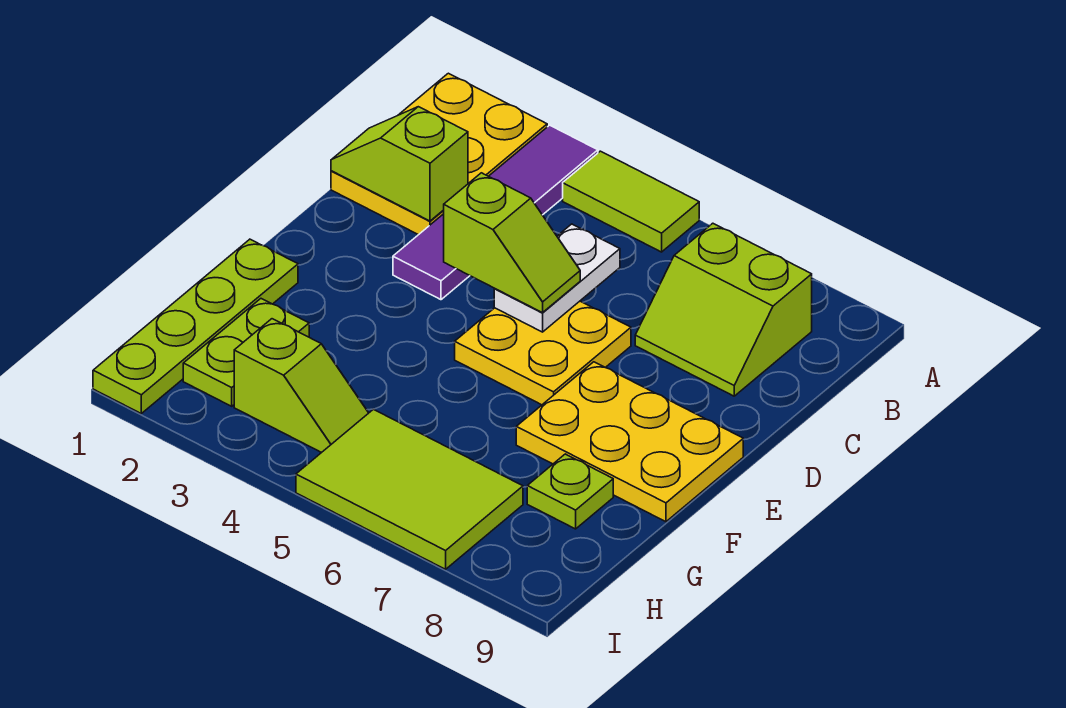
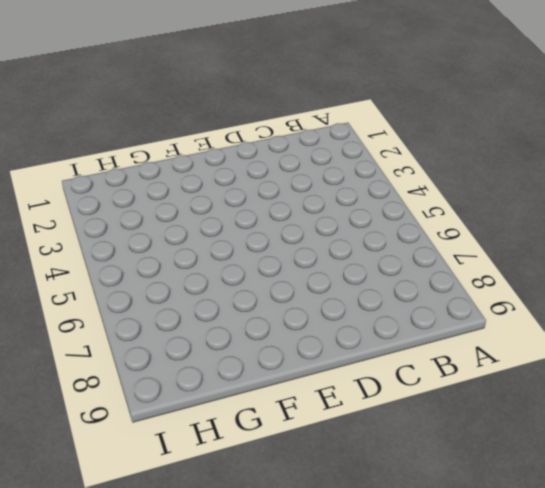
none -> yellow plate A1:C2 level 1
none -> purple tile A3:D3 level 1
none -> lime tile A4:A5 level 1

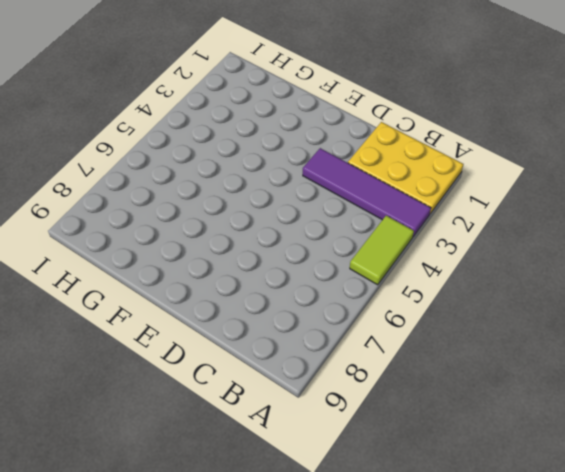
none -> lime slope B7:C8 level 1 top B
none -> yellow plate D5:E6 level 1
none -> yellow plate E7:F9 level 1

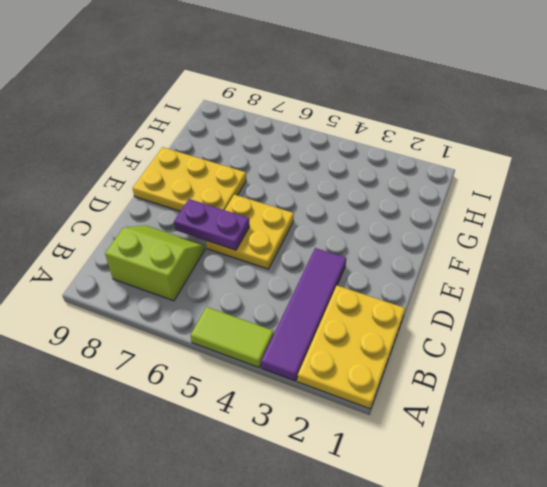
purple plate D6:D7 level 2 -> none
none -> lime plate F1:I1 level 1
none -> lime plate G2:H2 level 1
none -> lime plate G8 level 1

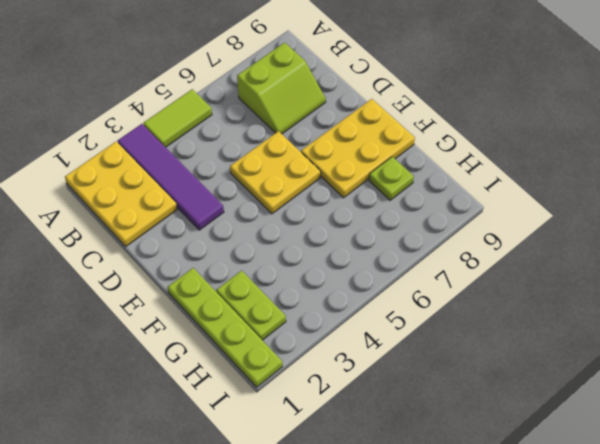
none -> lime slope H3:H4 level 1 top 3
none -> lime tile H5:I7 level 1
none -> lime slope C1:C2 level 2 top 2

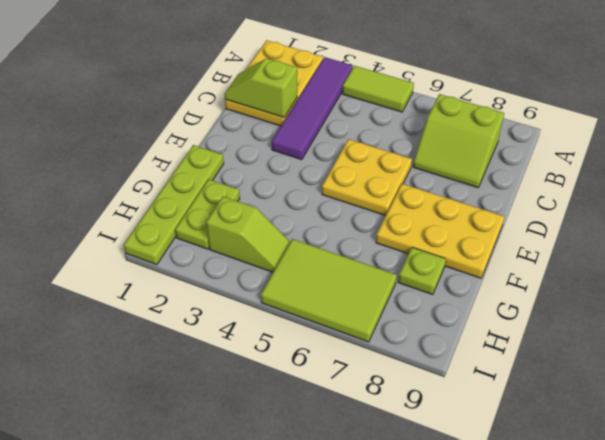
none -> white plate C5:D5 level 2
none -> lime slope D4:D5 level 3 top 4

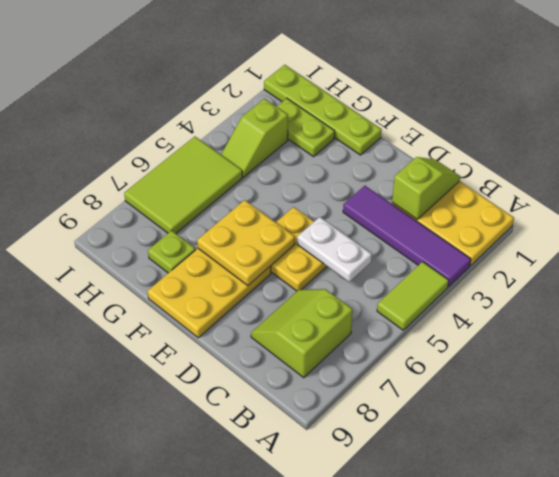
yellow plate E6:F7 level 2 -> none
none -> lime slope D4:D5 level 3 top 4

